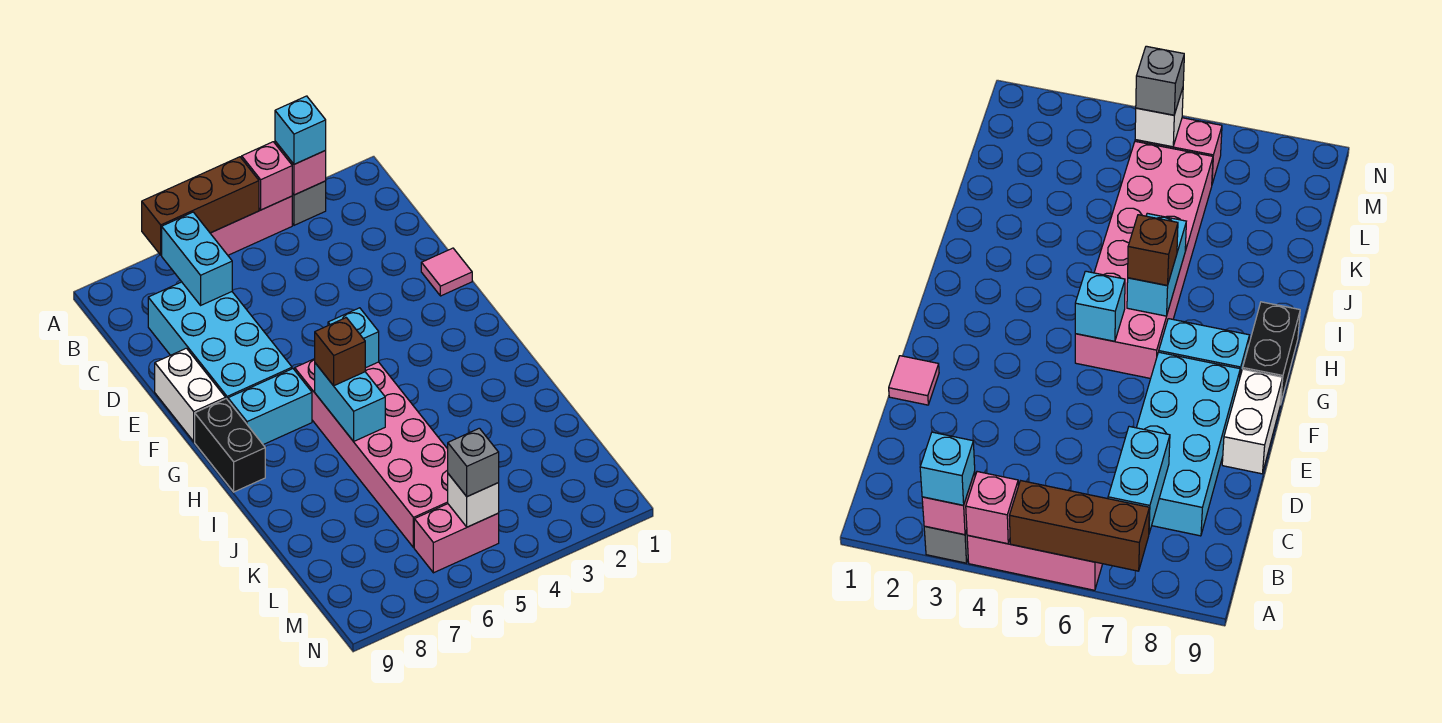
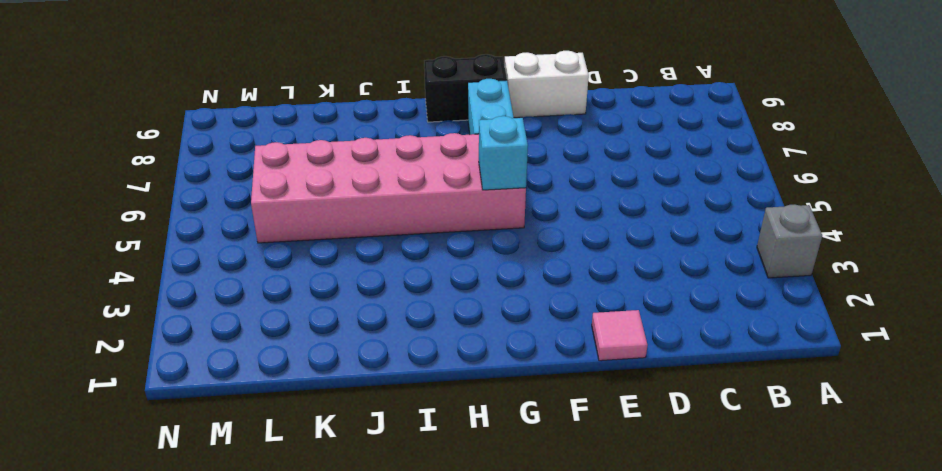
none -> pink brick A4:A6 level 1
none -> cyan brick C7:F8 level 1
none -> pink brick M5:M6 level 1

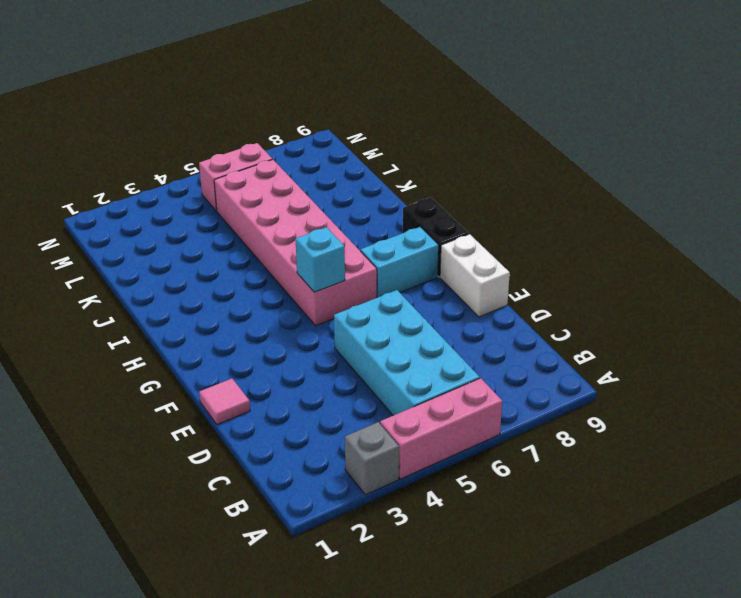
cyan brick B5:E6 level 1 -> cyan brick C7:F8 level 1
none -> pink brick A3 level 2
none -> pink brick A4 level 2
none -> brown brick A5:A7 level 2

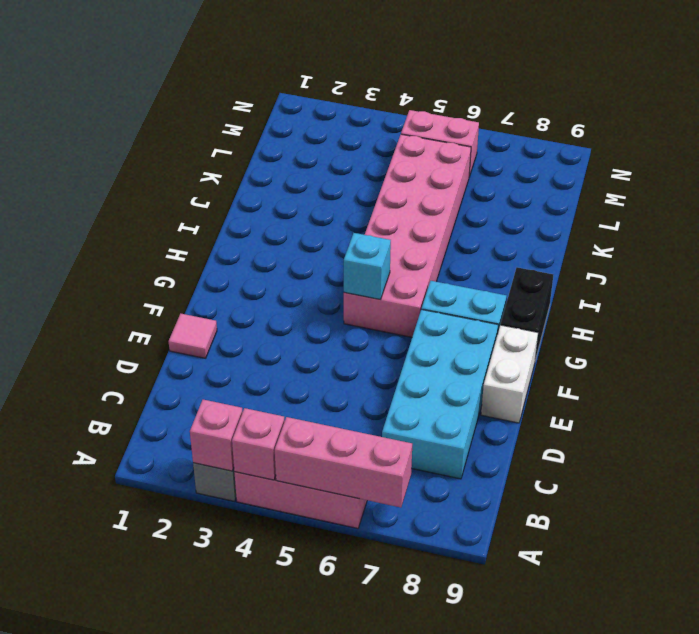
pink brick A5:A7 level 2 -> brown brick A5:A7 level 2
none -> cyan brick B7:C7 level 2
none -> cyan brick H6:I6 level 2
none -> white brick M5 level 2

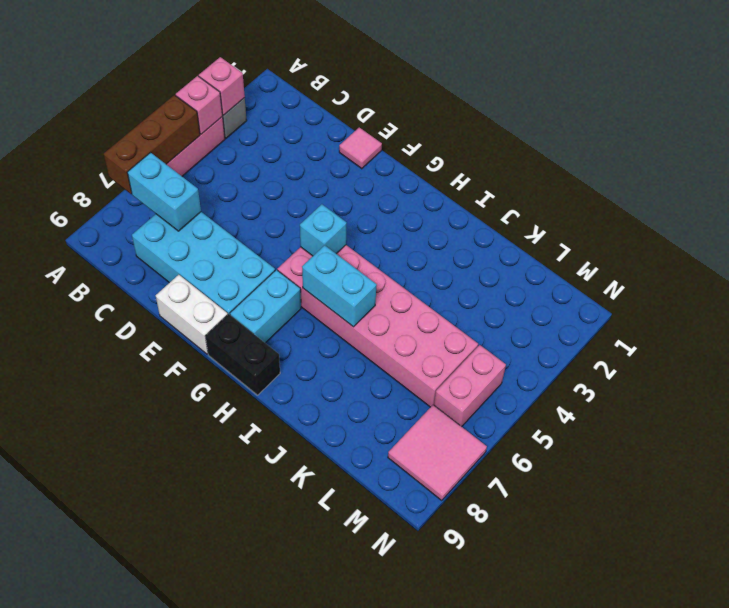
pink tile M7:N8 level 1 -> none
none -> white brick M5 level 2
none -> cyan brick A3 level 3
none -> brown brick H6 level 3

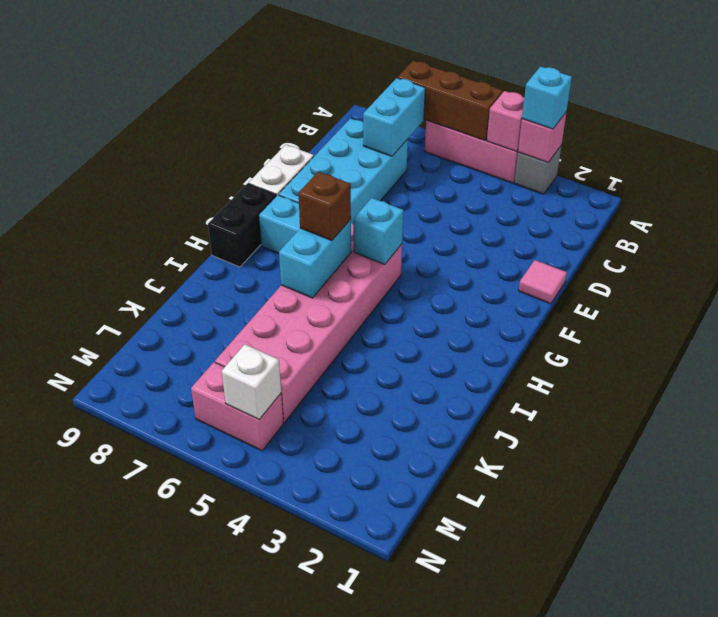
none -> grey brick M5 level 3

